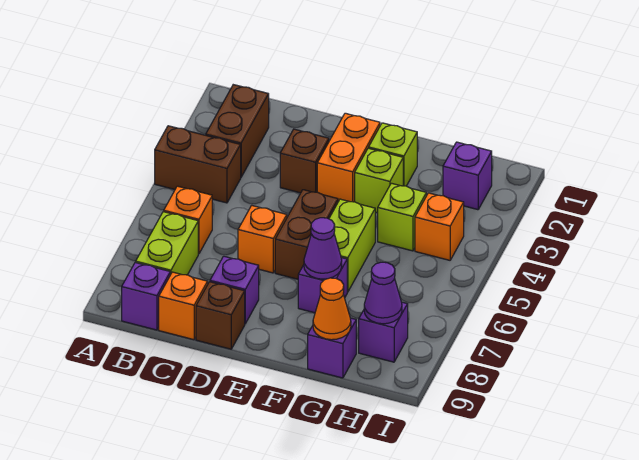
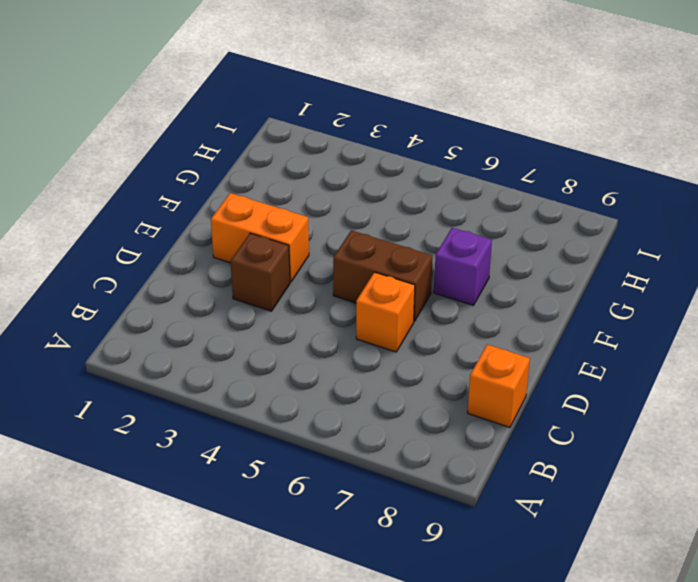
none -> brown brick A4:B4 level 1
none -> brown brick B2:B3 level 1
none -> orange brick B6 level 1

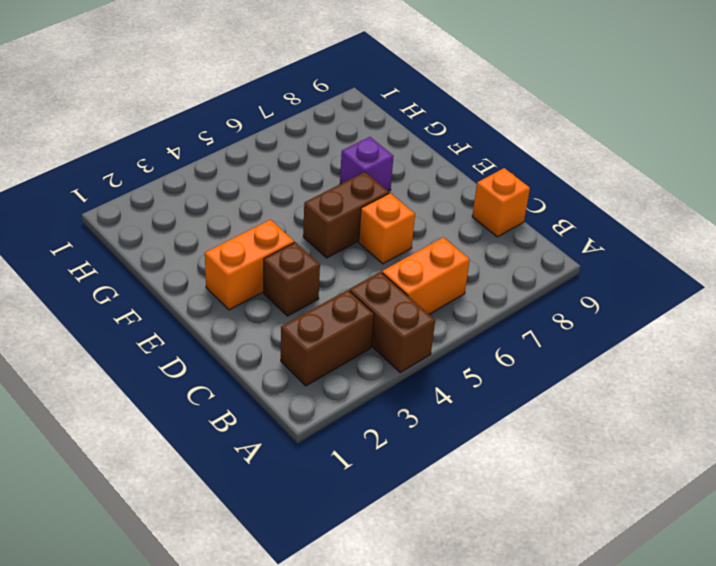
orange brick B5:B6 level 1 -> orange brick B6 level 1
none -> lime brick B7:B8 level 1
none -> purple brick B9 level 1
none -> purple brick D8 level 1

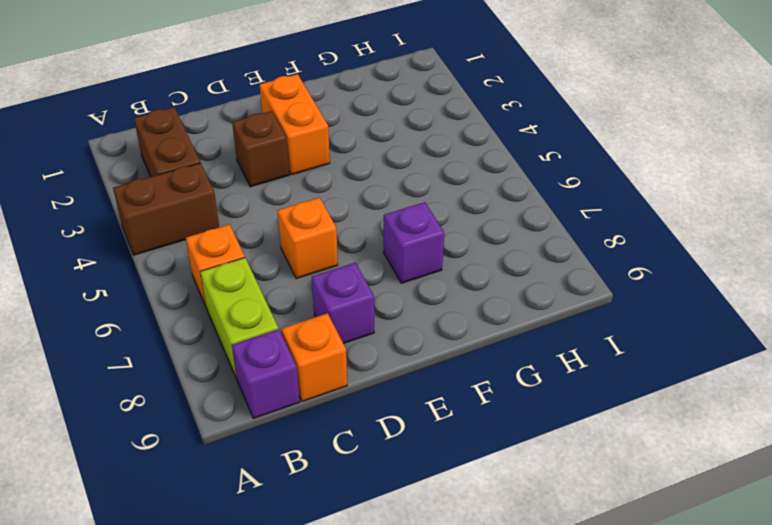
none -> brown brick D9 level 1
none -> brown brick E5:E6 level 1
none -> lime brick F2 level 1

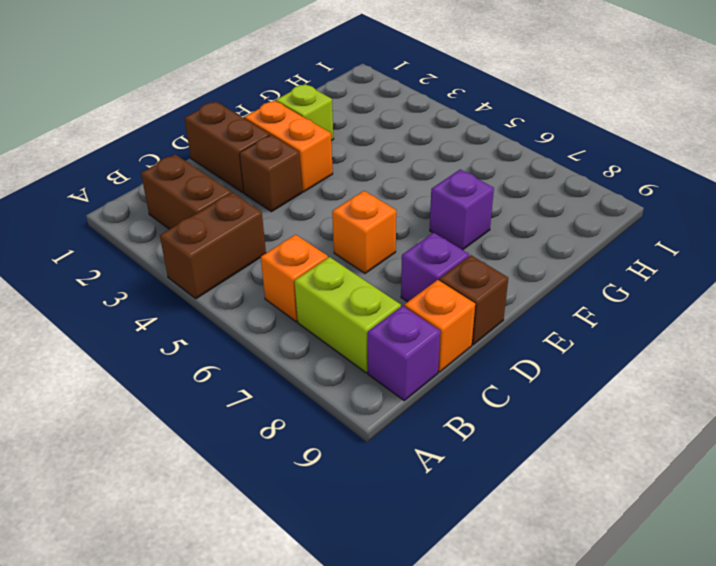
brown brick D1:D2 level 1 -> brown brick E5:E6 level 1
none -> lime brick F3 level 1
none -> lime brick F5:F6 level 1
none -> lime brick G4 level 1

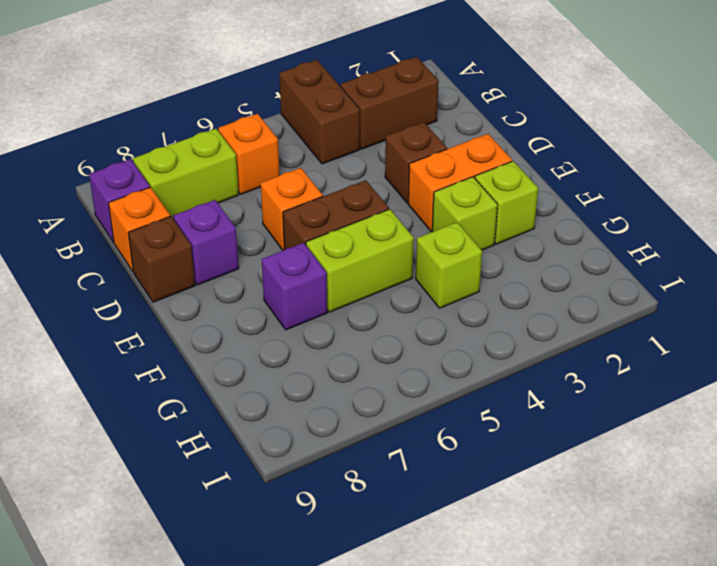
none -> purple brick G9 level 1
none -> purple brick H2 level 1
none -> orange brick H4 level 1

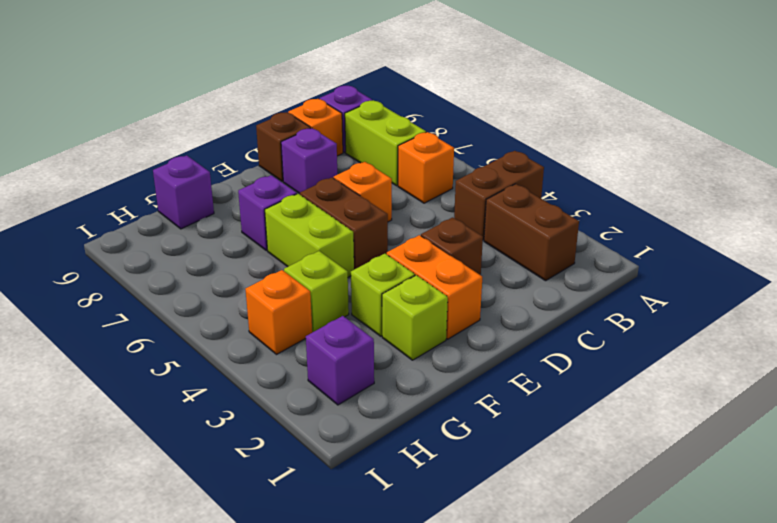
none -> purple brick H8 level 1
none -> purple cone F7 level 2
none -> orange cone G9 level 2

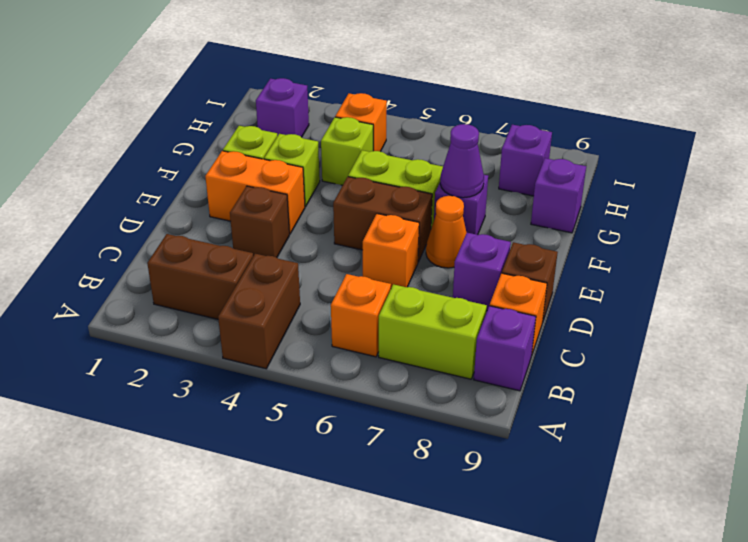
orange cone E7 level 1 -> orange cone G9 level 2
none -> purple cone H8 level 2

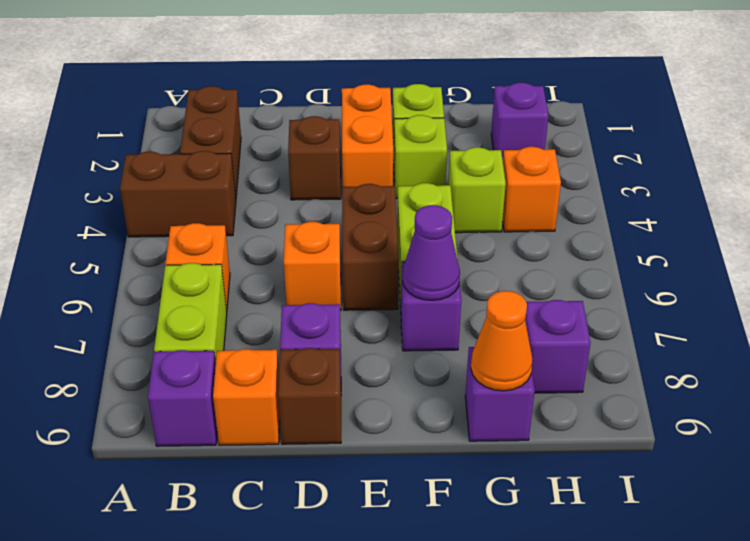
none -> purple cone H8 level 2

